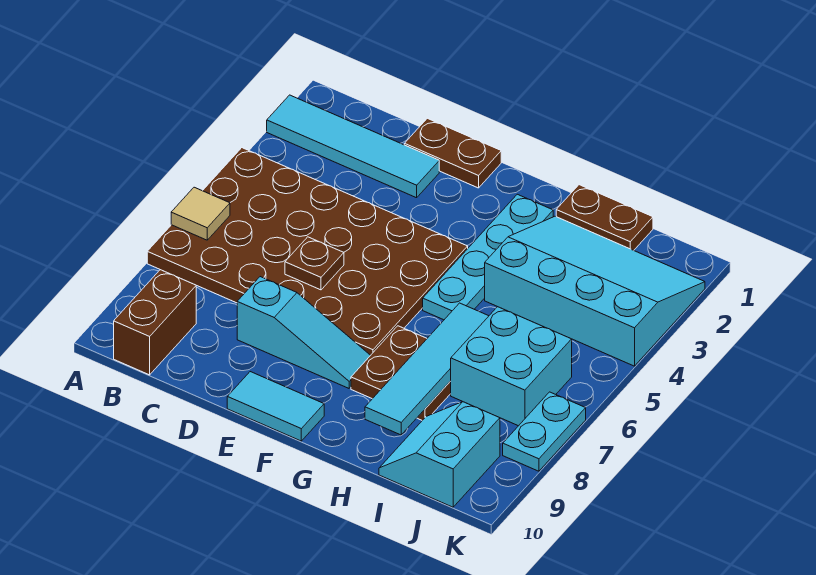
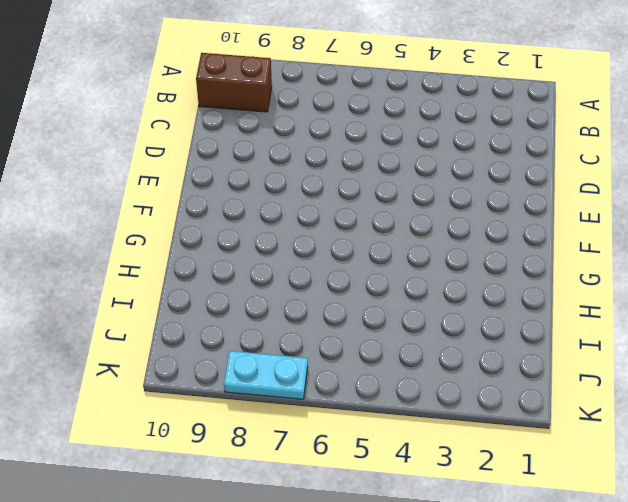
none -> cyan tile A2:D2 level 1
none -> brown plate A4:F7 level 1
none -> brown plate D1:E1 level 1

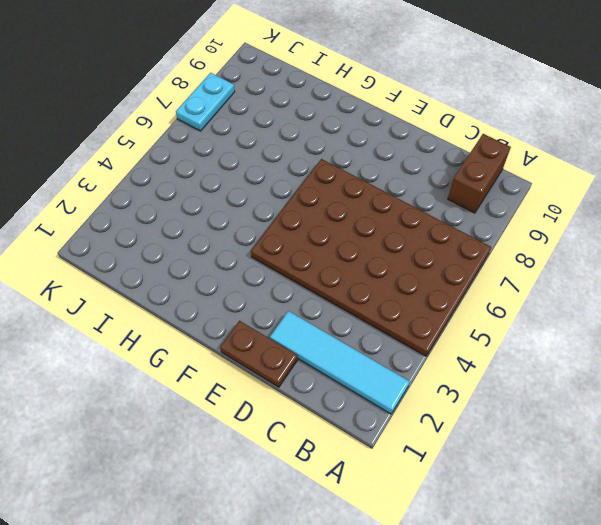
none -> cyan slope D8:F8 level 1 top D
none -> cyan tile E10:F10 level 1
none -> cyan plate G2:G5 level 1

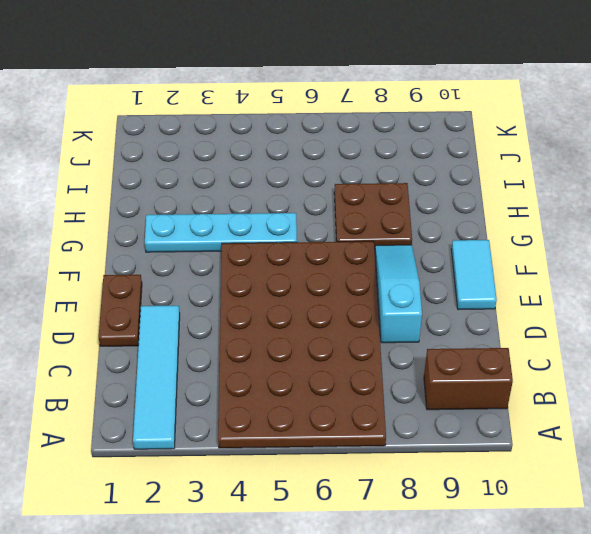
none -> brown plate H1:I1 level 1
none -> cyan slope H2:K4 level 1 top 4
none -> cyan brick I6:J7 level 1

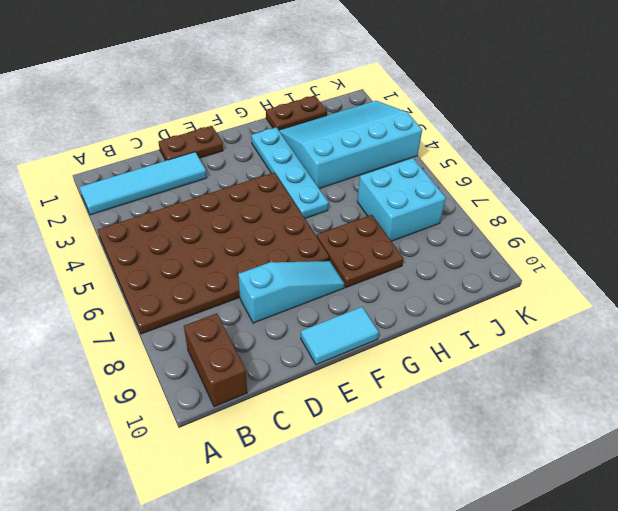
none -> cyan slope I9:J10 level 1 top J
none -> cyan plate K7:K8 level 1
none -> tan tile A6 level 2

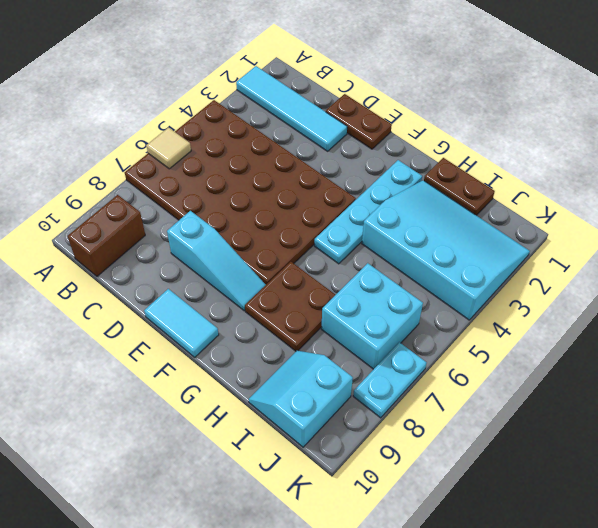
none -> brown plate D6 level 2
none -> cyan tile H6:H9 level 2

